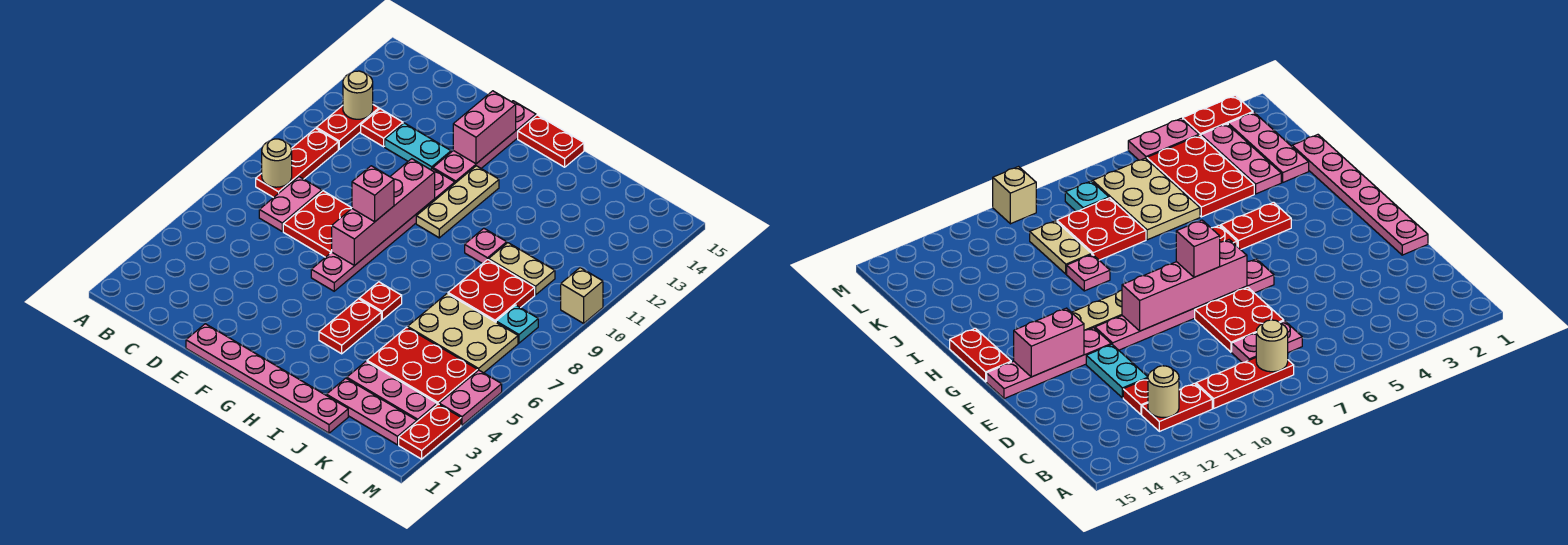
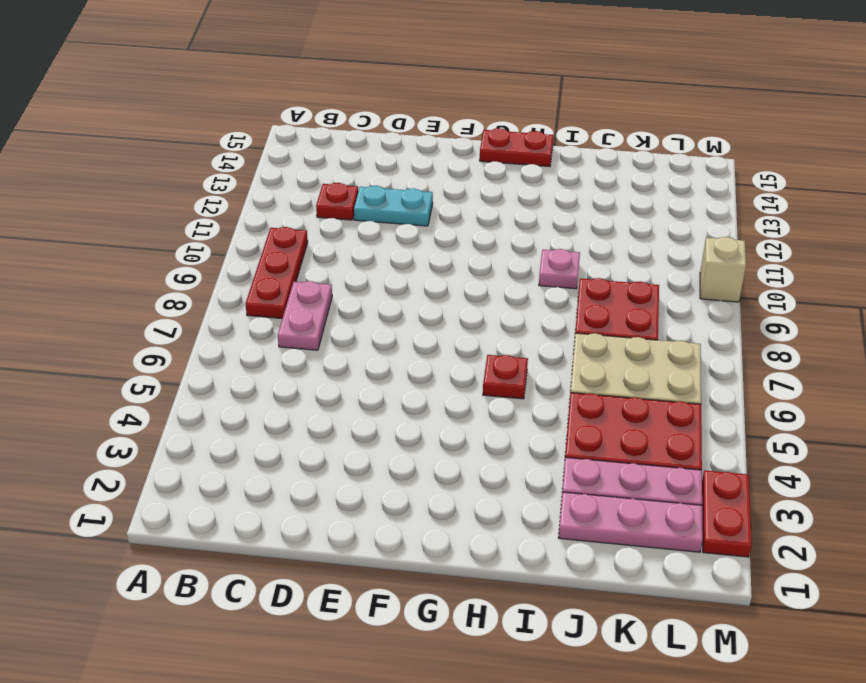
none -> red plate B11:B12 level 1
none -> red plate D7:E8 level 1
none -> pink plate E1:J1 level 1

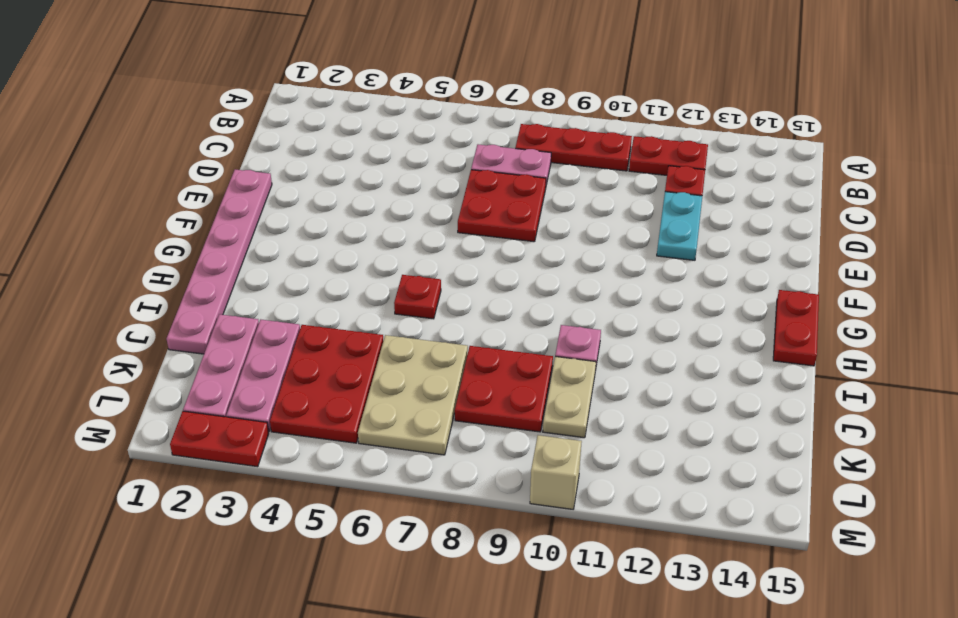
none -> pink plate F6:F11 level 1
none -> pink plate F12:F15 level 1
none -> tan plate G10:G12 level 1

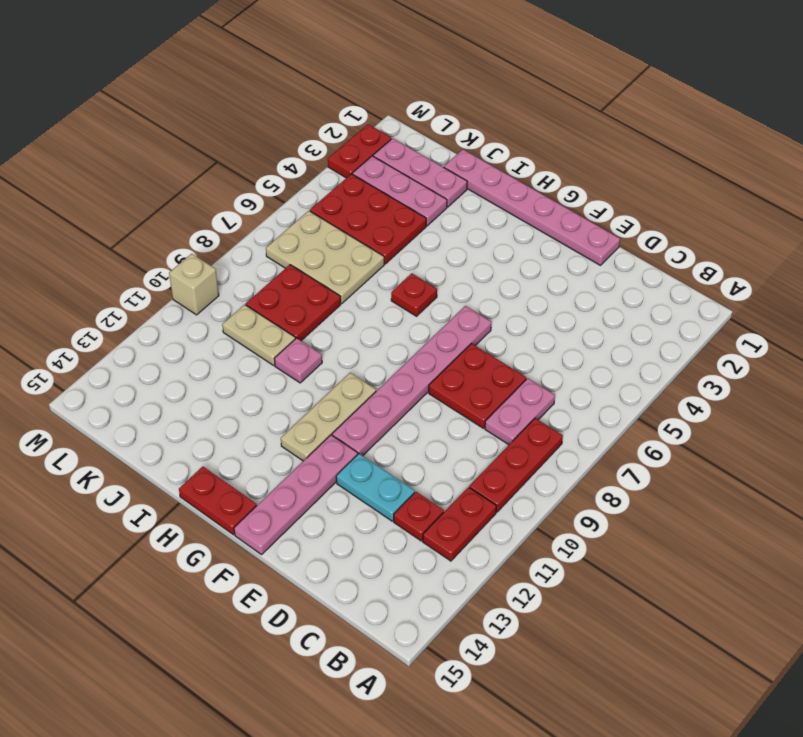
none -> red plate H4:H5 level 1
none -> cyan plate L8 level 1
none -> pink plate M4:M5 level 1

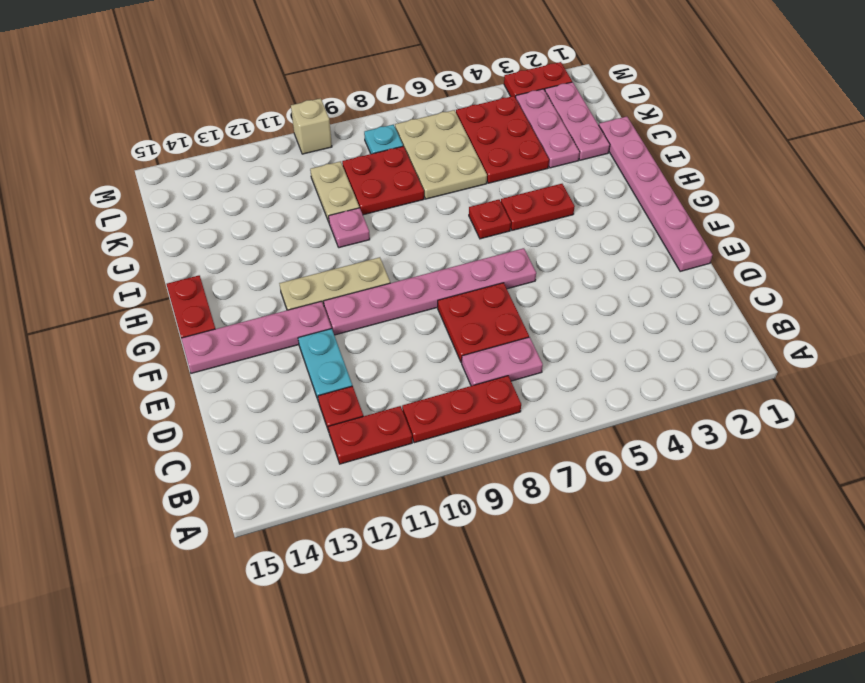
none -> pink plate M4:M5 level 1
none -> tan round brick B8 level 2
none -> tan round brick B12 level 2

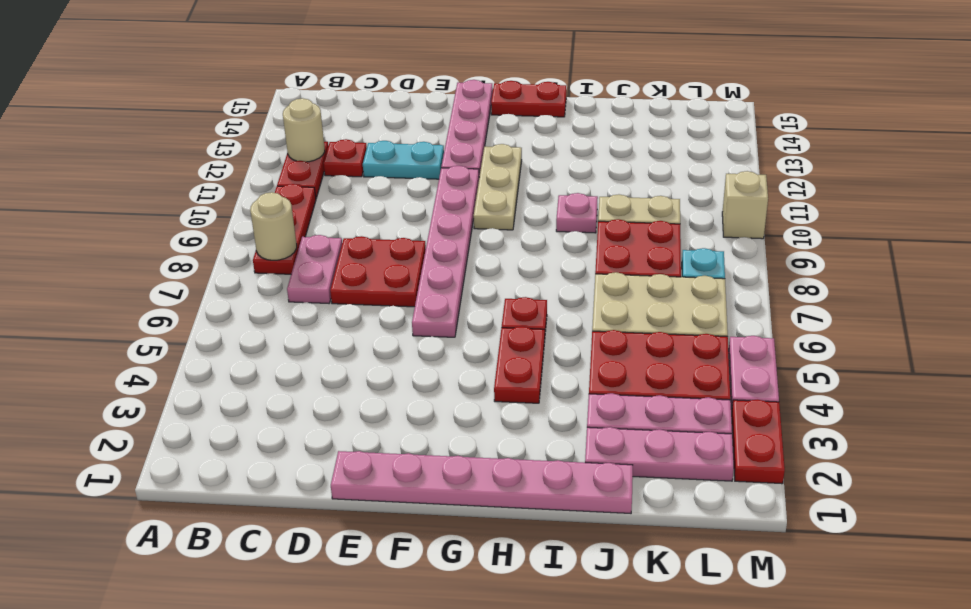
none -> pink brick F7:F10 level 2
none -> pink brick F13:F14 level 2
none -> pink brick F8 level 3

